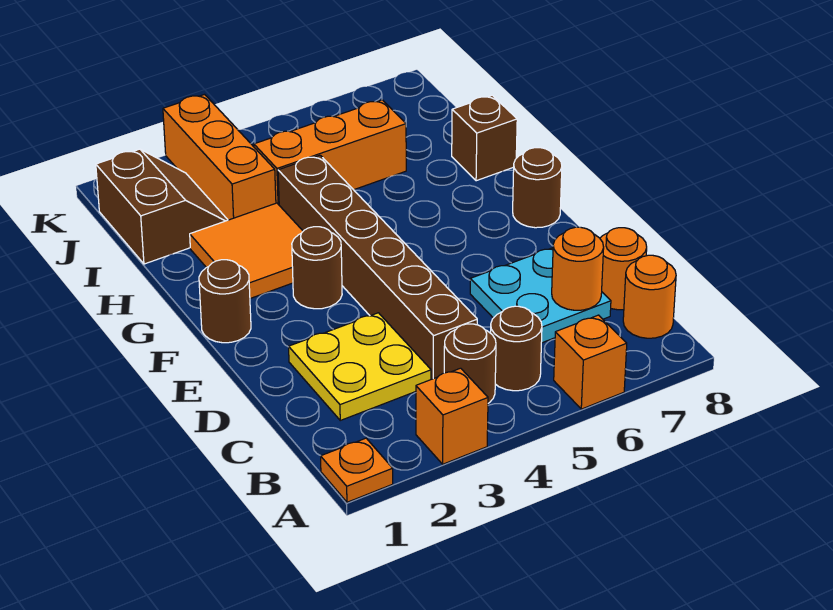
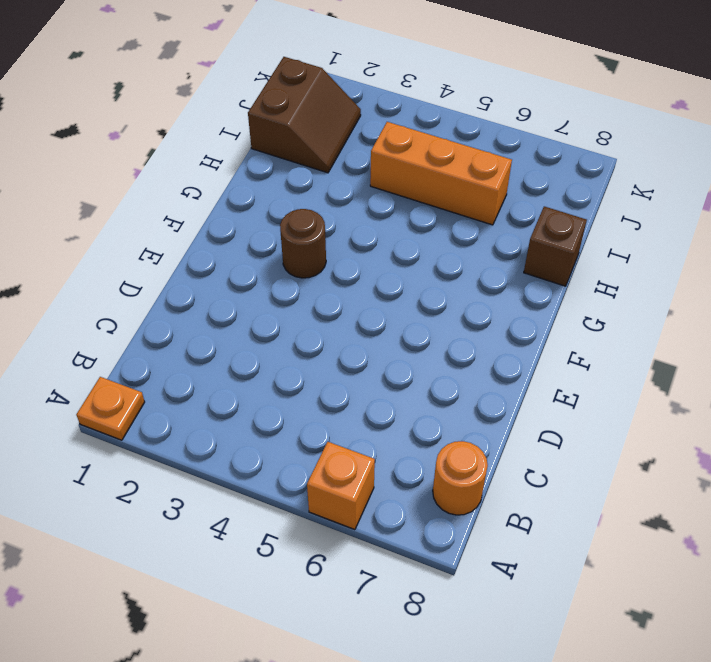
none -> orange brick A3 level 1
none -> brown round brick B4 level 1
none -> brown round brick B5 level 1

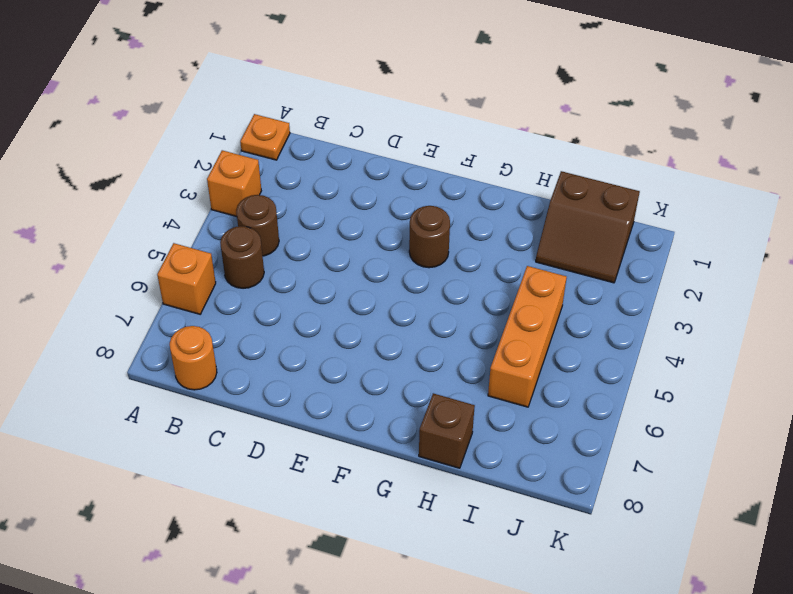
none -> yellow plate C2:D3 level 1
none -> brown brick C4:H4 level 1
none -> cyan plate C6:D7 level 1

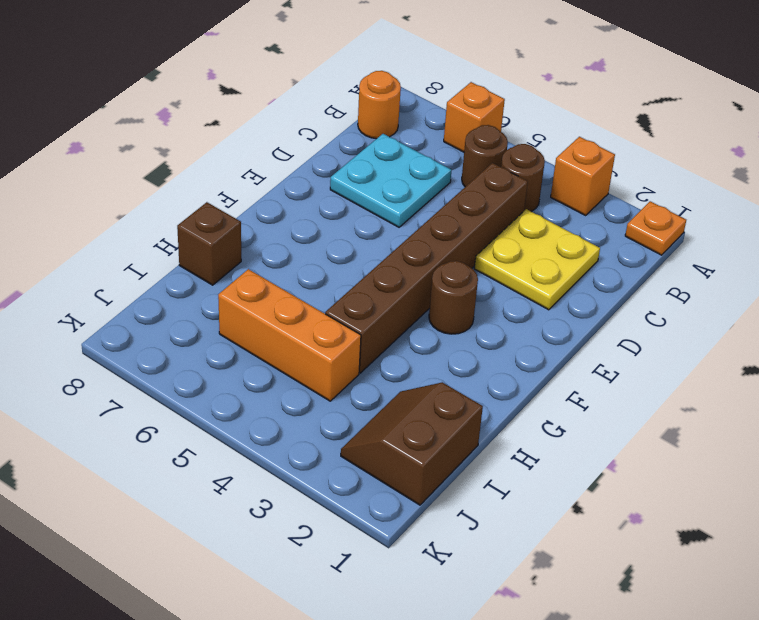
none -> orange round brick C8 level 1
none -> brown round brick F1 level 1
none -> brown round brick F8 level 1

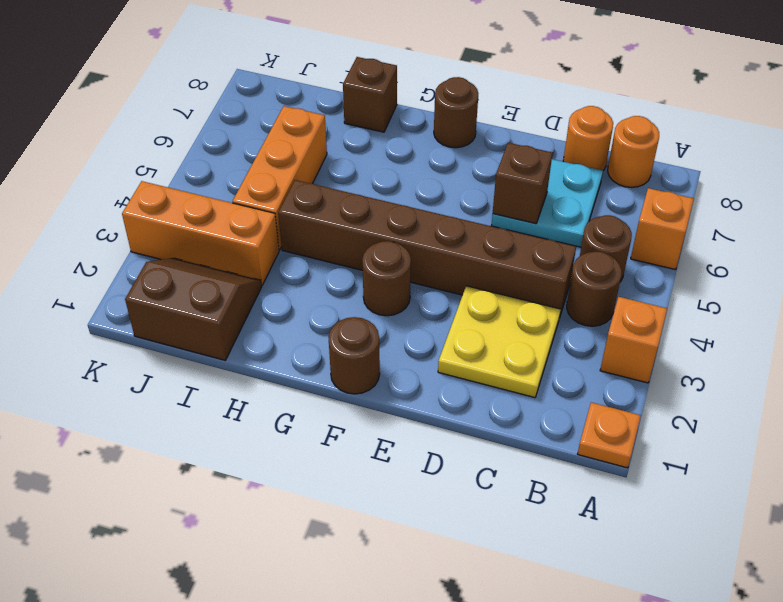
brown brick D6 level 2 -> none
none -> orange tile G2:H3 level 1
none -> orange round brick C7 level 2

